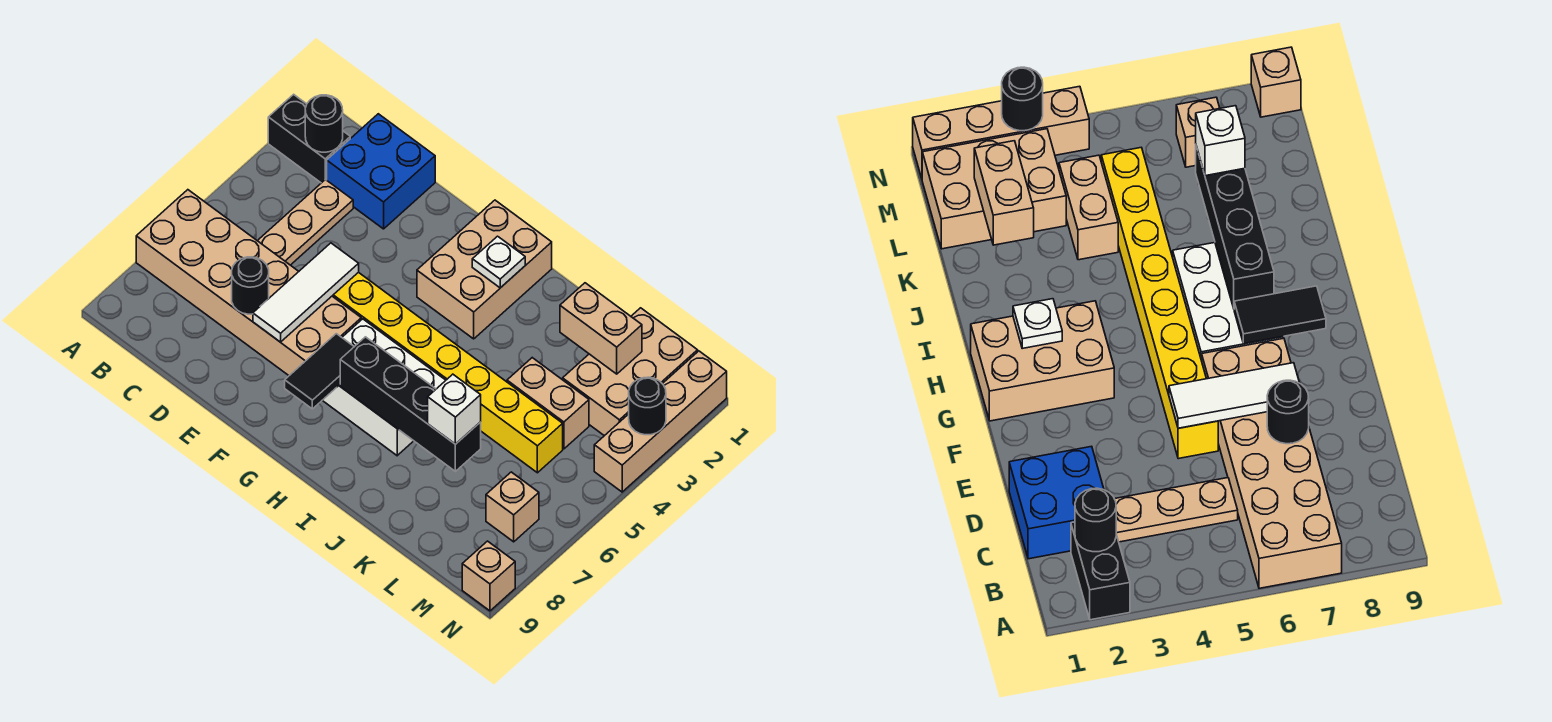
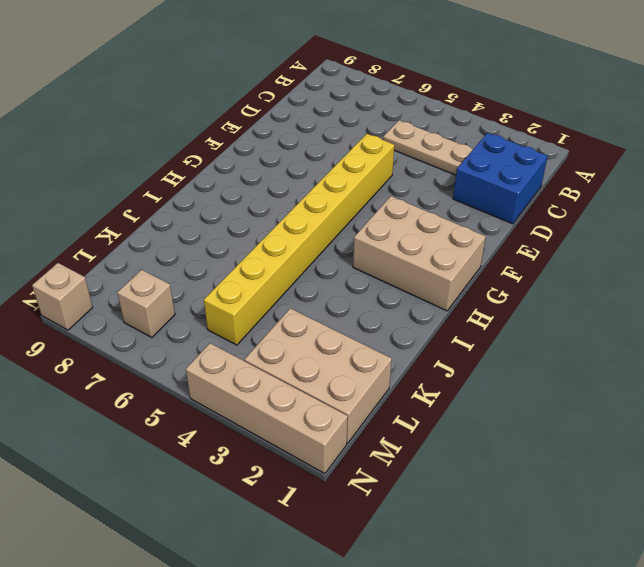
none -> black brick A2:B2 level 1
none -> tan brick A6:F7 level 1
none -> white brick G6:I7 level 1

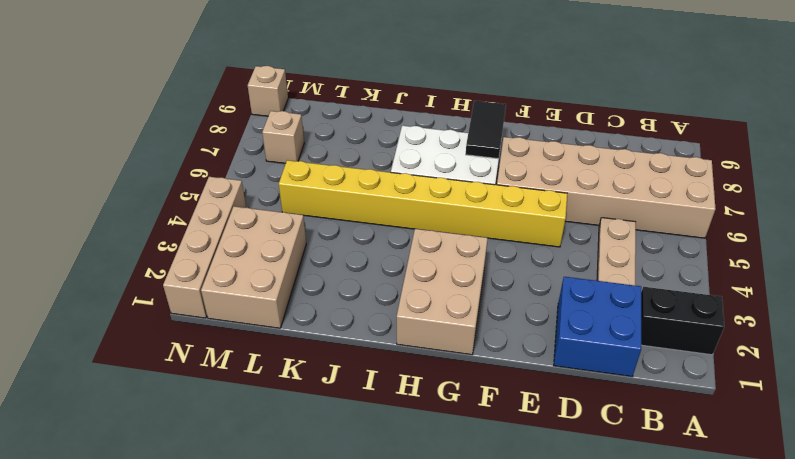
none -> tan brick K4:L4 level 1
none -> black round brick B2 level 2
none -> black round brick D7 level 2

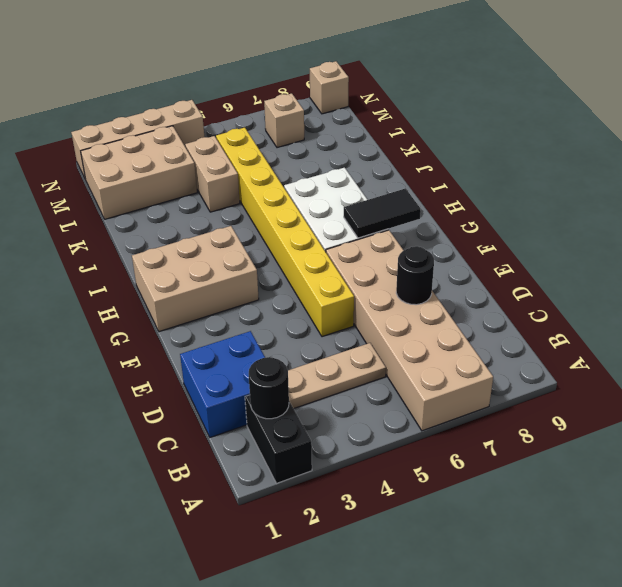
none -> white tile E5:E7 level 2
none -> white plate H2 level 2
none -> black brick H7:K7 level 2

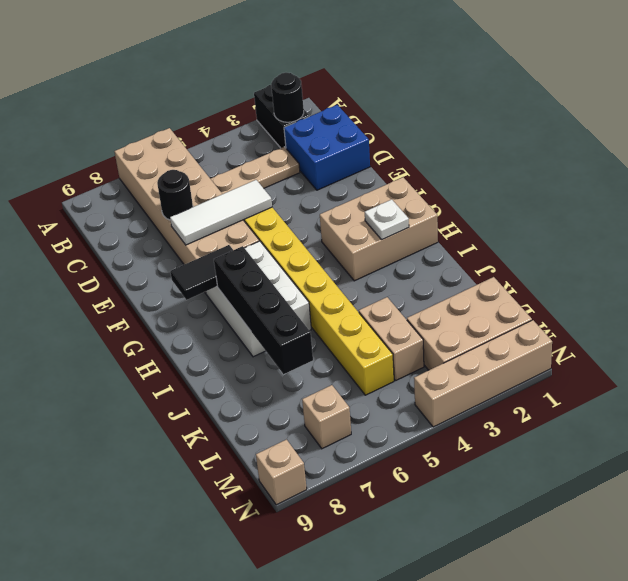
none -> tan brick K2:L2 level 2
none -> black round brick N3 level 2
none -> white brick K7 level 3

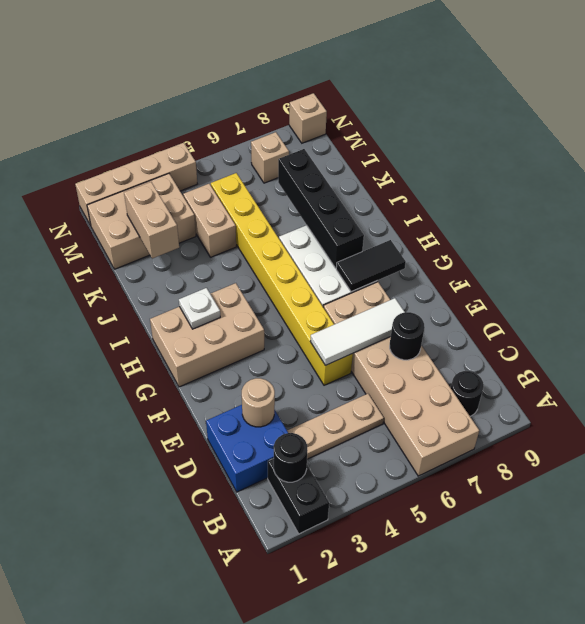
black round brick B8 level 1 -> black round brick N3 level 2
tan round brick D2 level 2 -> none
none -> white brick K7 level 3

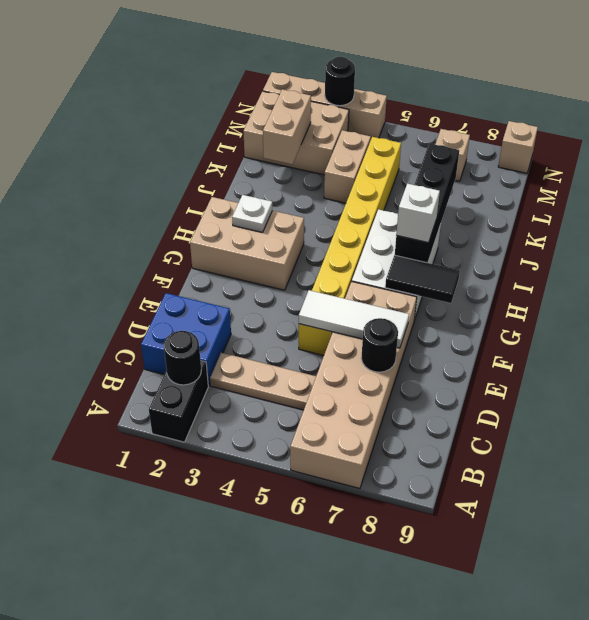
white brick H7 level 3 -> white brick K7 level 3

